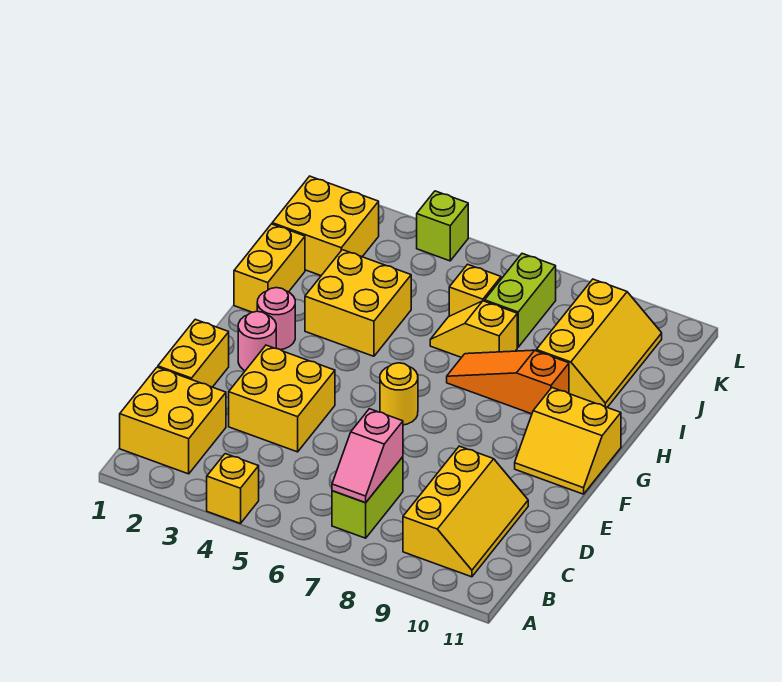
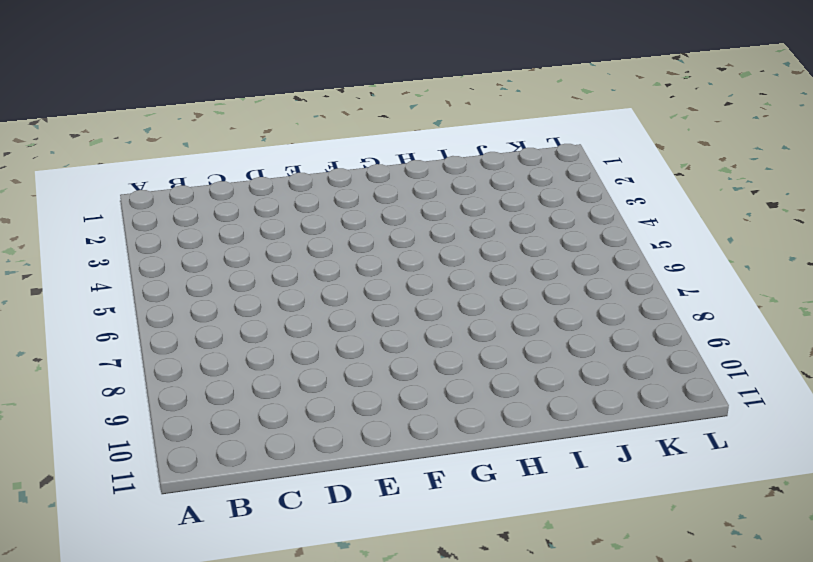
none -> yellow brick A4 level 1
none -> yellow brick B1:C2 level 1
none -> lime brick B7:C7 level 1

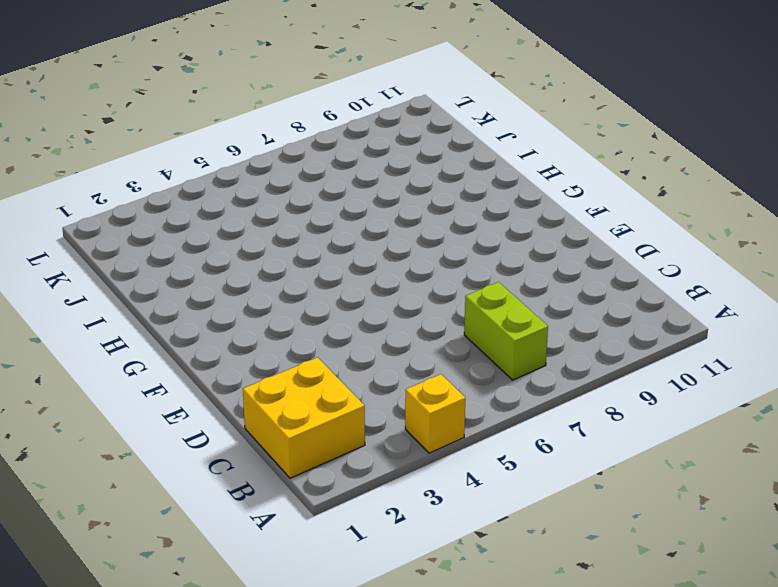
none -> yellow slope B9:D10 level 1 top 9
none -> yellow brick D1:E1 level 1
none -> yellow brick D3:E4 level 1

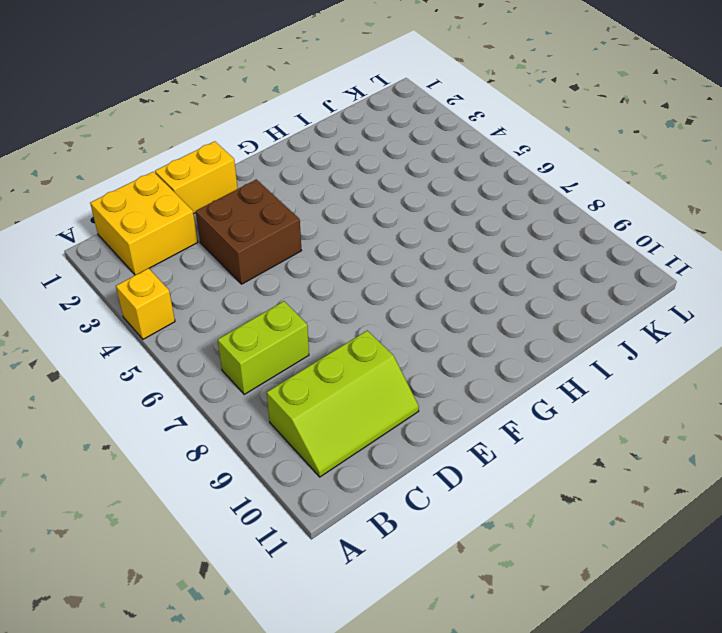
lime slope B9:D10 level 1 top 9 -> yellow slope B9:D10 level 1 top 9
brown brick D3:E4 level 1 -> yellow brick D3:E4 level 1
none -> pink round brick F2 level 1
none -> yellow round brick F6 level 1
none -> yellow slope F10:G11 level 1 top G

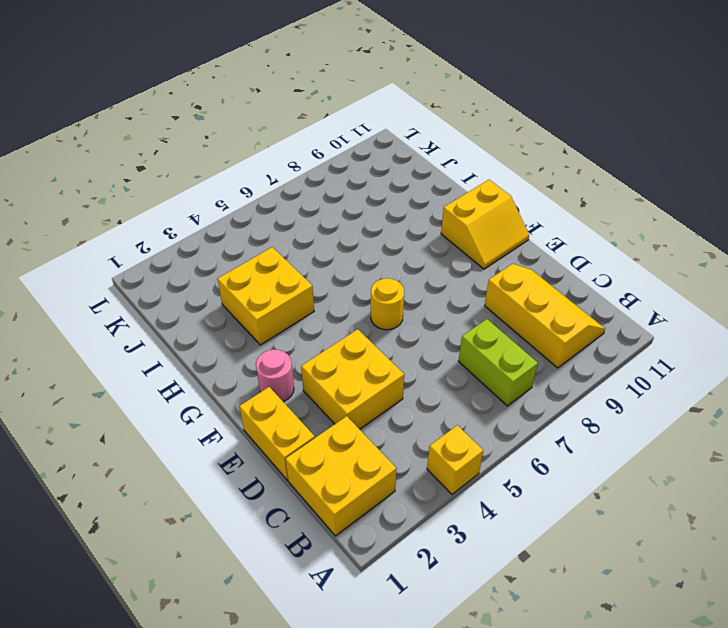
none -> pink round brick G2 level 1
none -> yellow brick H1:I1 level 1
none -> orange slope H7:H9 level 1 top 9

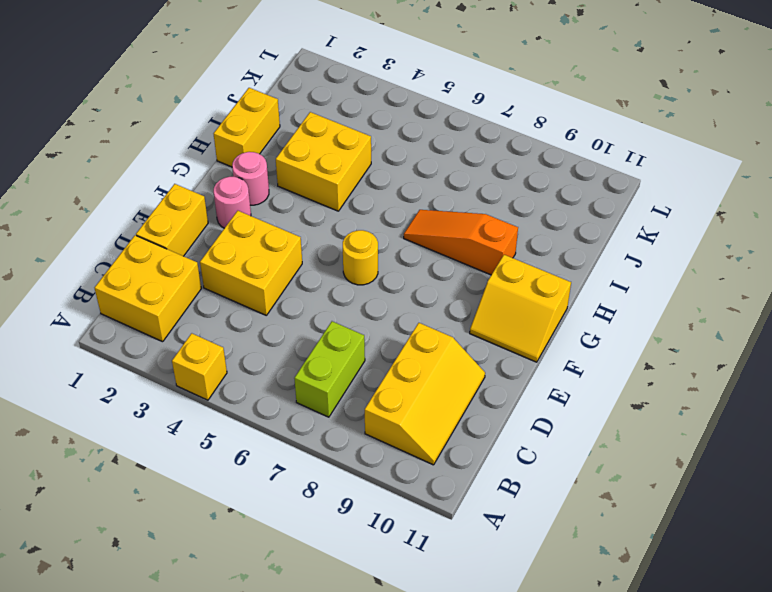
none -> yellow slope I6:I7 level 1 top 7
none -> yellow slope I9:K10 level 1 top 9
none -> yellow brick J1:K2 level 1

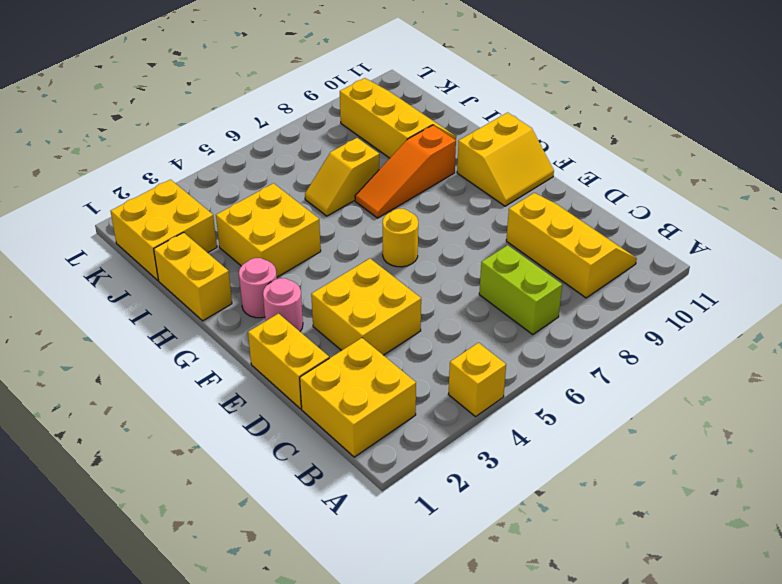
none -> yellow brick J6 level 1
none -> lime brick J7:K7 level 1
none -> lime brick L4 level 1

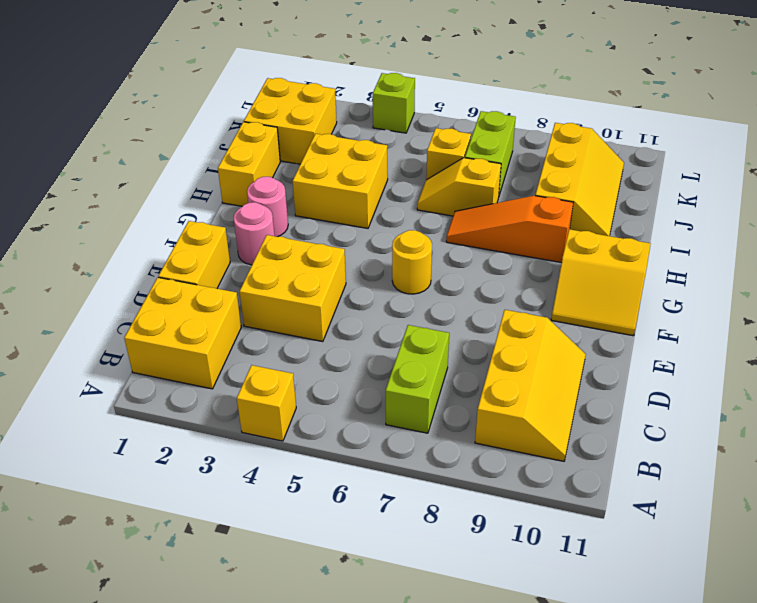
none -> pink slope B7:C7 level 2 top C

